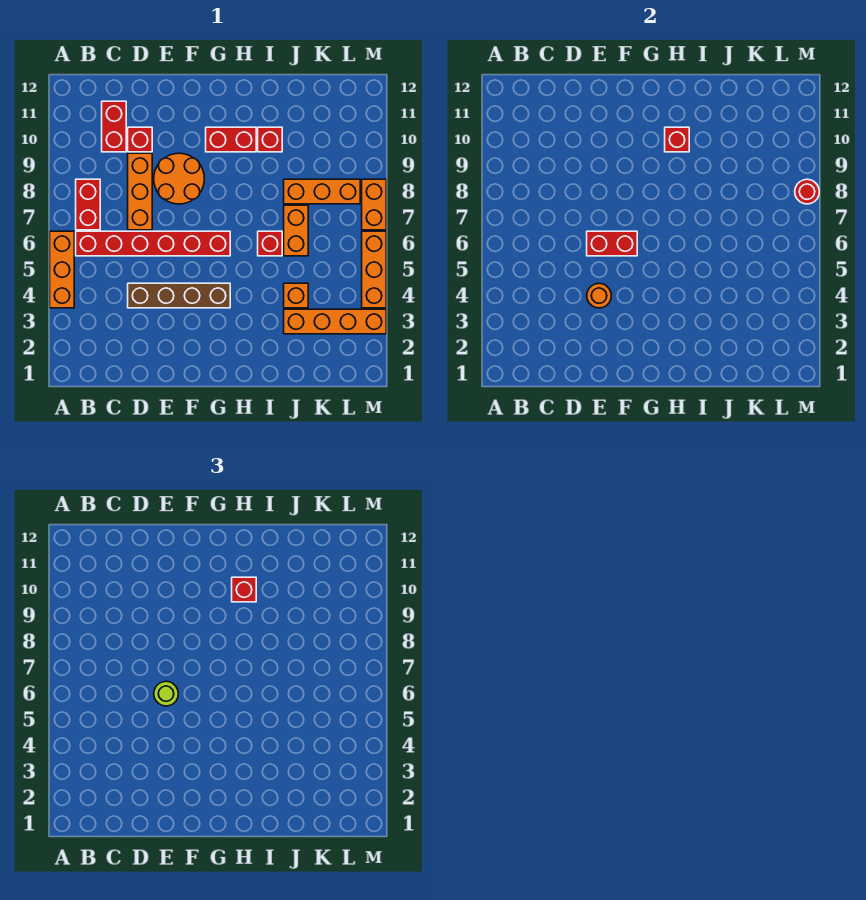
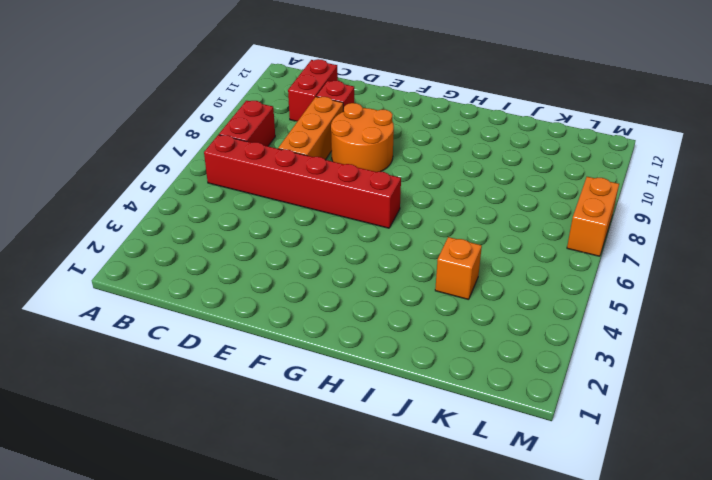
none -> orange brick A4:A6 level 1
none -> brown brick D4:G4 level 1
none -> red brick G10:H10 level 1

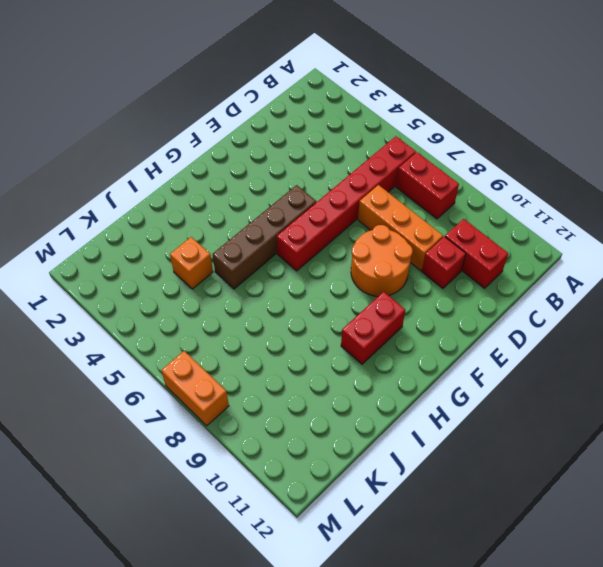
brown brick F5:I5 level 1 -> brown brick D4:G4 level 1
none -> orange brick A4:A6 level 1
none -> red brick I6 level 1
none -> red brick I10 level 1

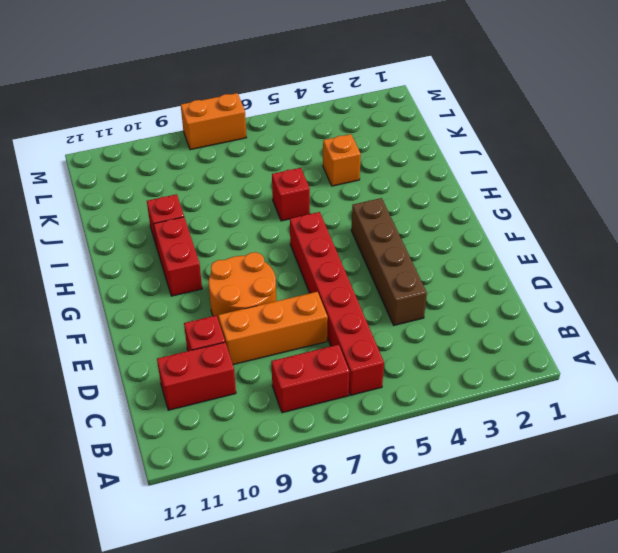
none -> orange brick A4:A6 level 1
none -> orange brick J3:M3 level 1
none -> orange brick J6:J7 level 1

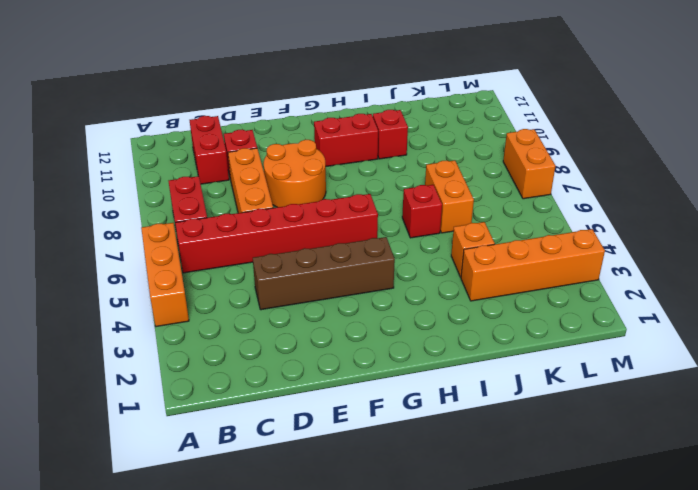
none -> orange brick J8:L8 level 1
none -> orange brick M4:M6 level 1
none -> orange round brick E4 level 2

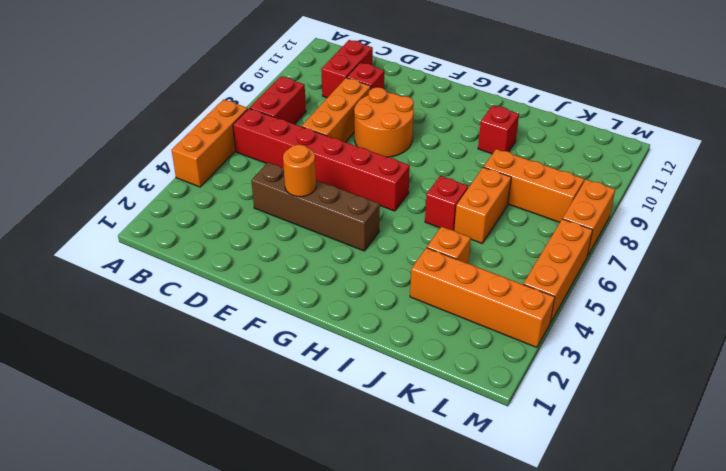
none -> red brick G10:H10 level 1
none -> red brick E6:F6 level 2
none -> red brick H10 level 2

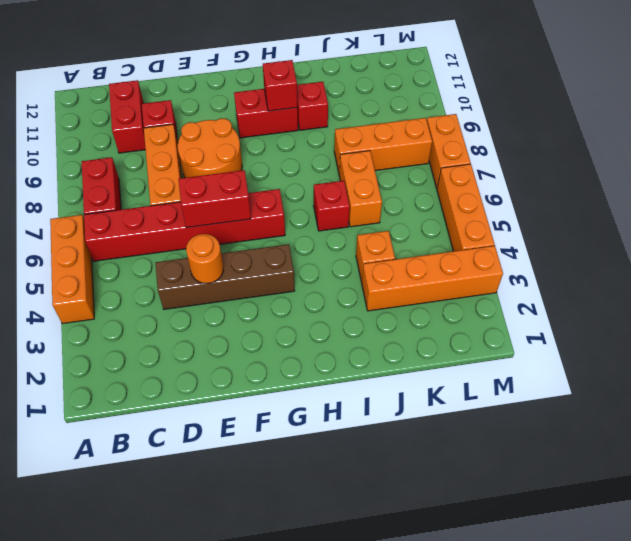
none -> red round brick M8 level 2
none -> lime round brick E6 level 3
none -> red brick H10 level 3

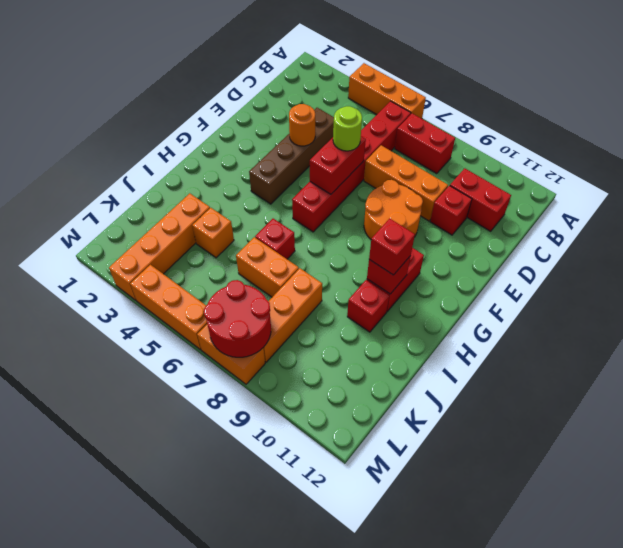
red round brick L7:M8 level 2 -> red round brick M8 level 2

